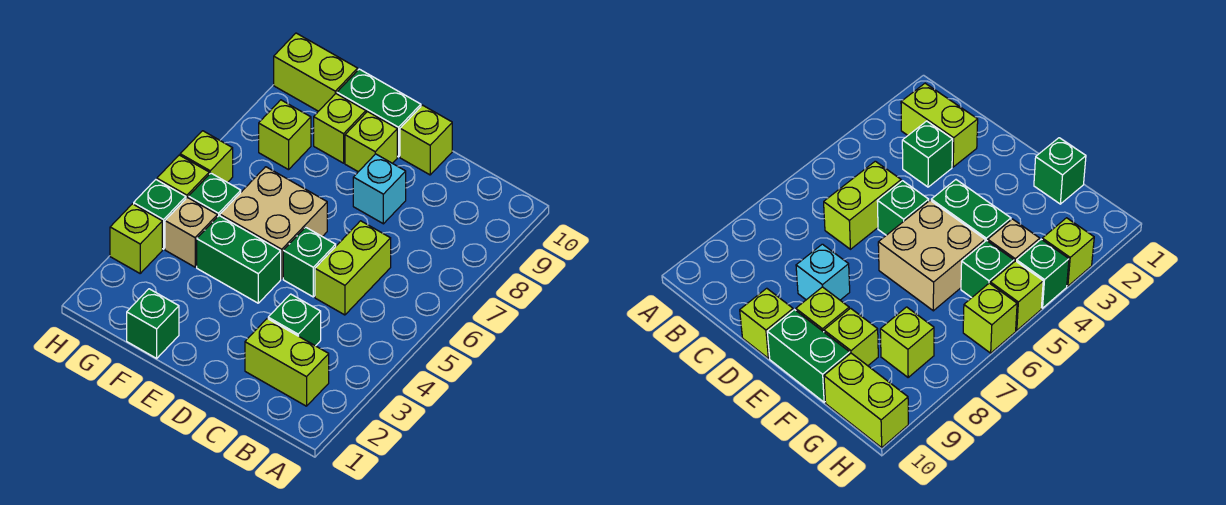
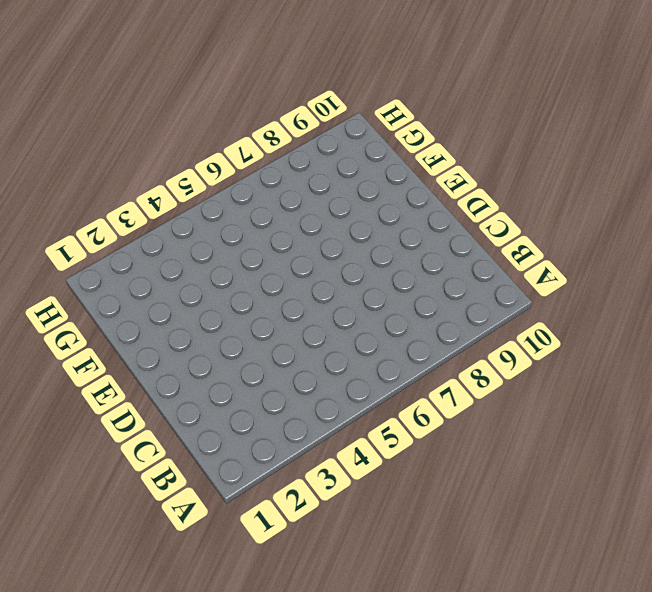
none -> lime brick B2:C2 level 1
none -> green brick C3 level 1
none -> lime brick C5:C6 level 1

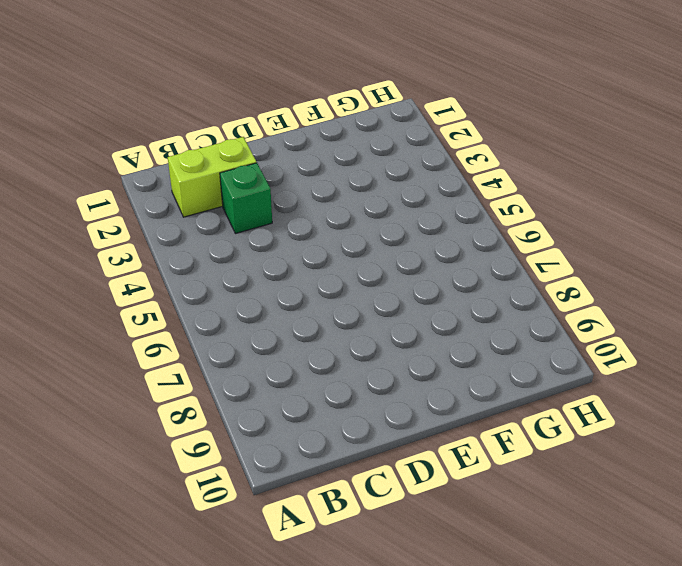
none -> lime brick C5:C6 level 1
none -> green brick D5 level 1
none -> cyan brick D8 level 1

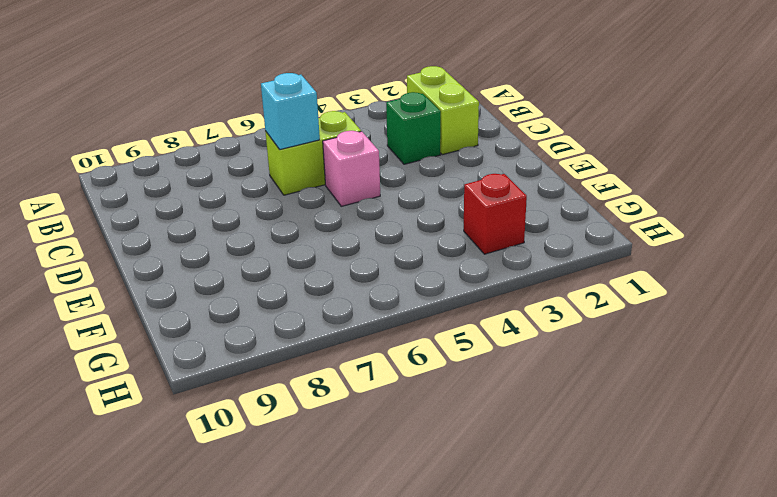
cyan brick C6 level 2 -> cyan brick D8 level 1
pink brick D5 level 1 -> green brick D5 level 1
red brick G3 level 1 -> none
none -> lime brick D10 level 1
none -> green brick E4:F4 level 1
none -> tan brick E5:F6 level 1

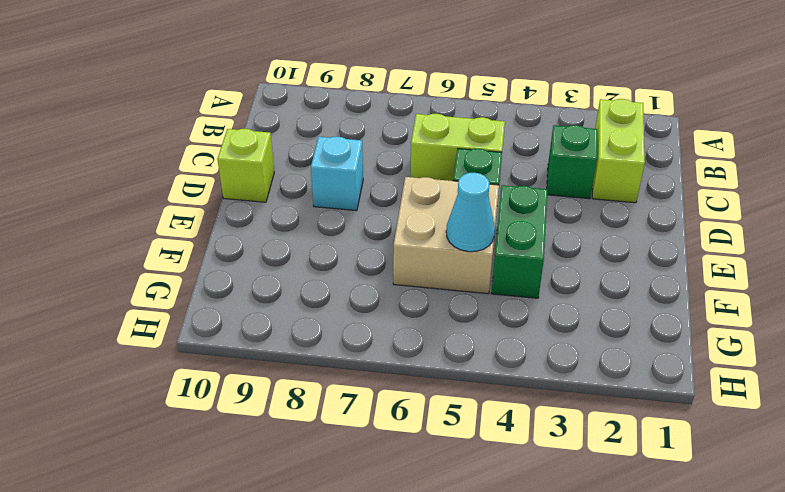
cyan cone F5 level 2 -> none
none -> lime brick E9 level 1
none -> green brick E10:F10 level 1
none -> green brick F1 level 1

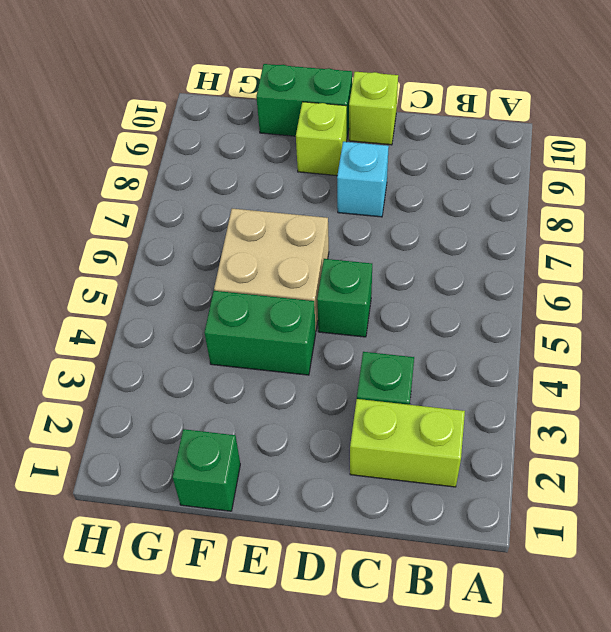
none -> lime brick C5:C6 level 1
none -> lime brick F9 level 1
none -> tan brick G4 level 1

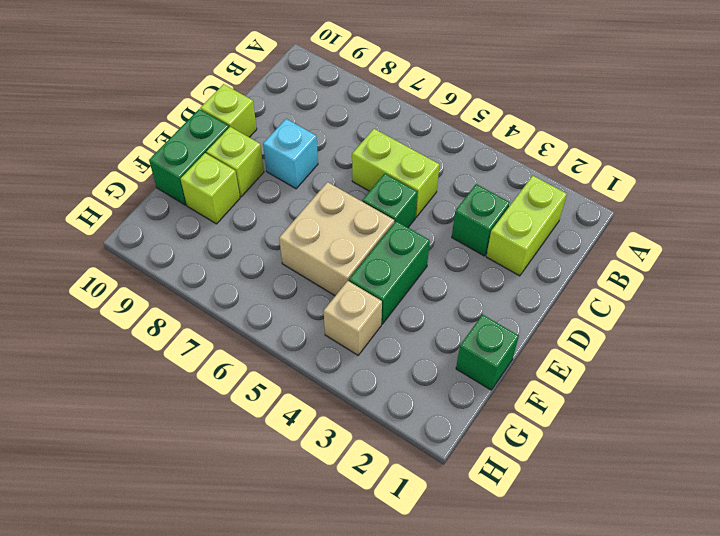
none -> green brick G5 level 1
none -> lime brick G8 level 1
none -> lime brick G10:H10 level 1

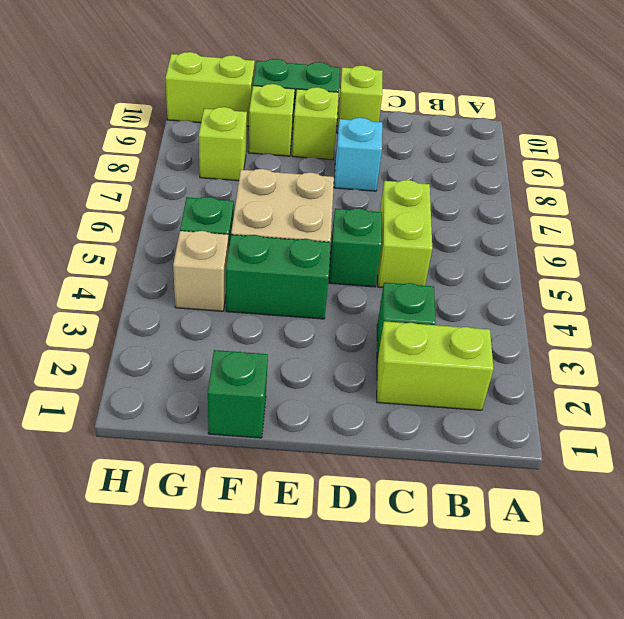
none -> lime brick H3 level 1
none -> green brick H4 level 1
none -> lime brick H5 level 1

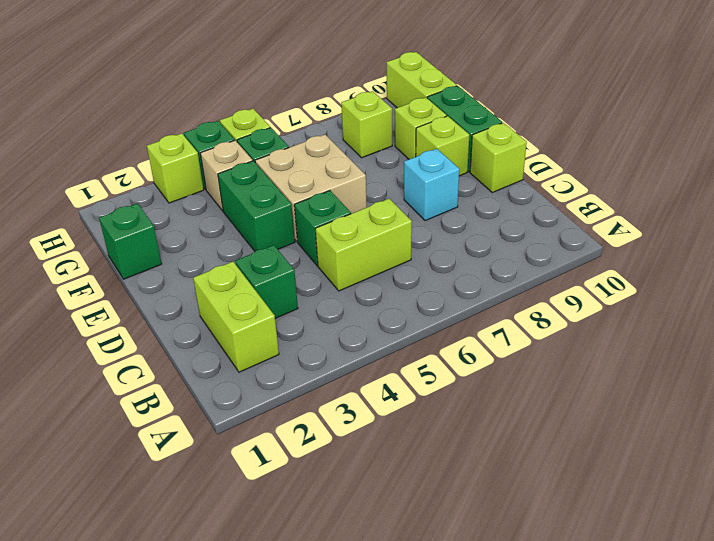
none -> lime brick H6 level 1

